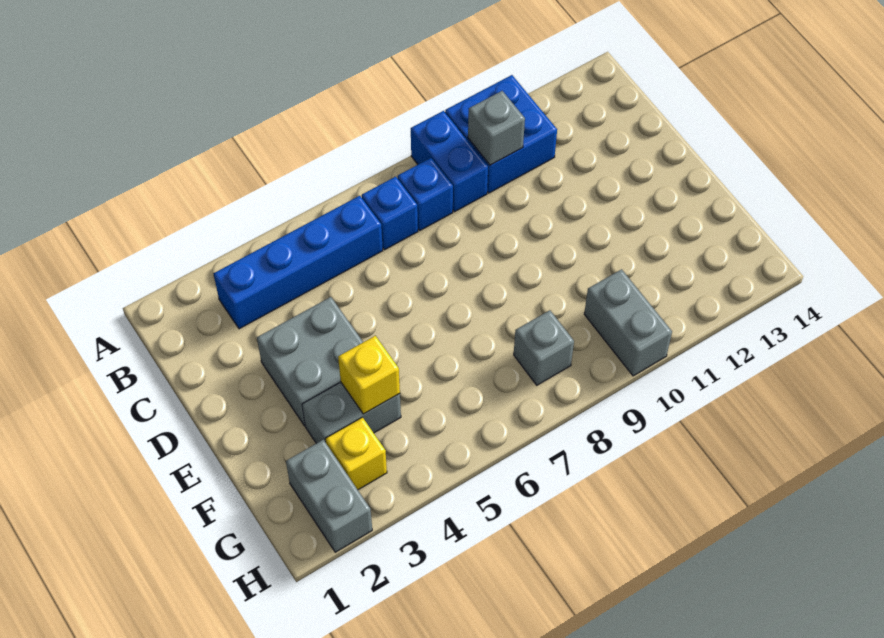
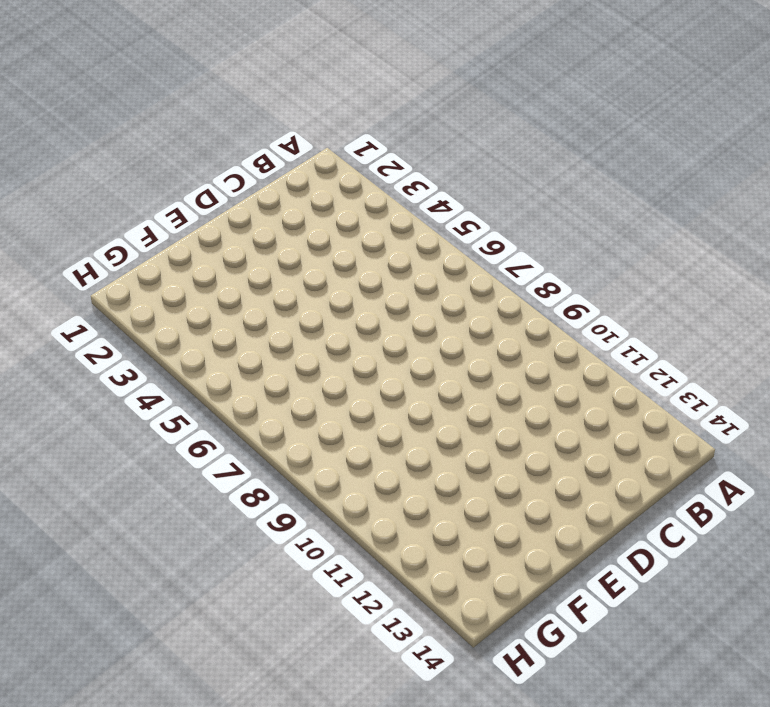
none -> blue brick A9:B9 level 1
none -> blue brick A10:B11 level 1
none -> blue brick B3:B6 level 1

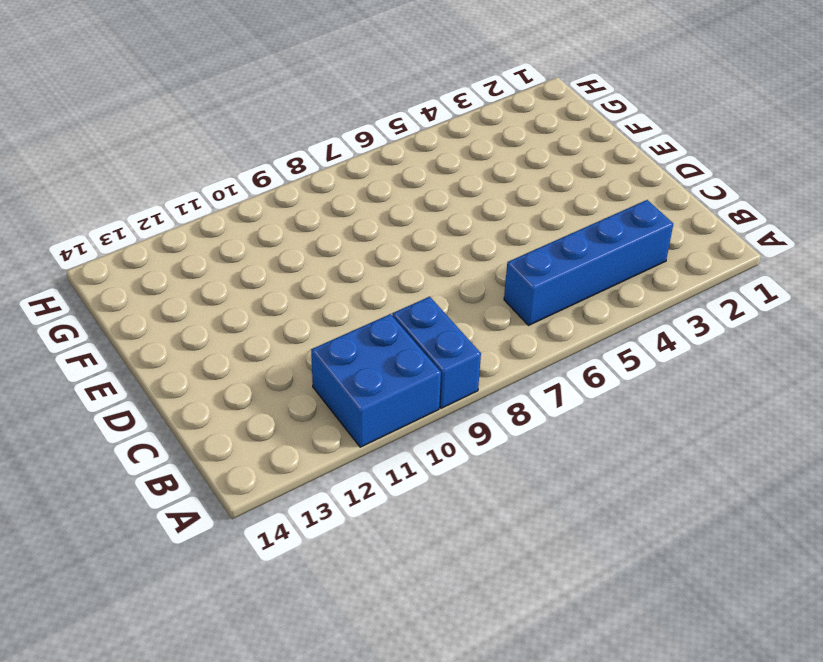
none -> blue brick B7 level 1
none -> blue brick B8 level 1
none -> grey brick D3:E4 level 1

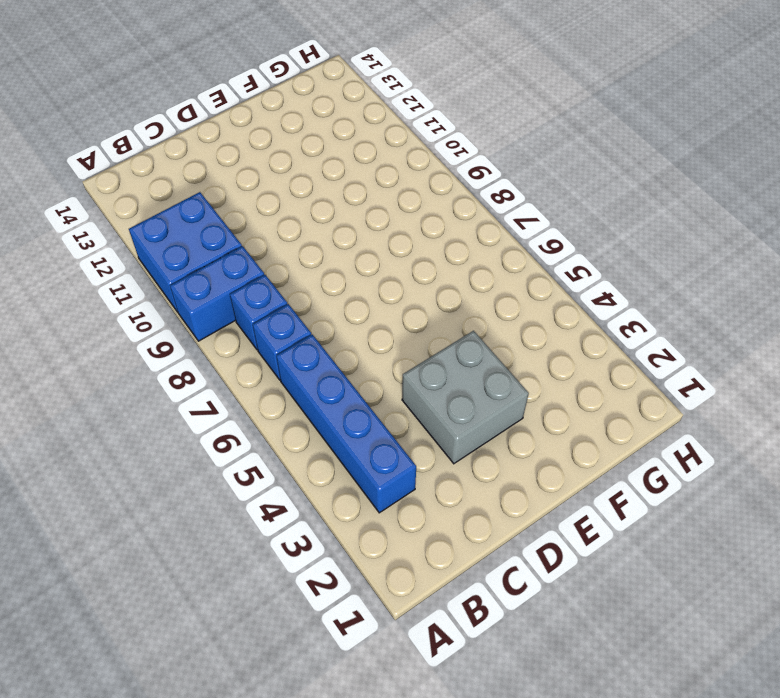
none -> grey brick F3:F4 level 1
none -> grey brick G2:H2 level 1
none -> yellow brick G3 level 1

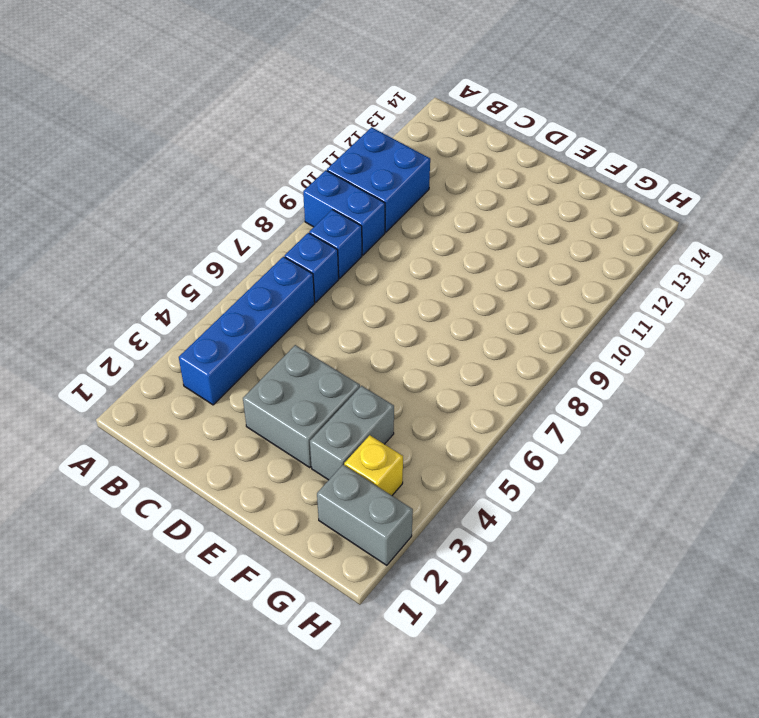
none -> grey brick G8 level 1
none -> grey brick G10:H10 level 1
none -> grey brick B10 level 2

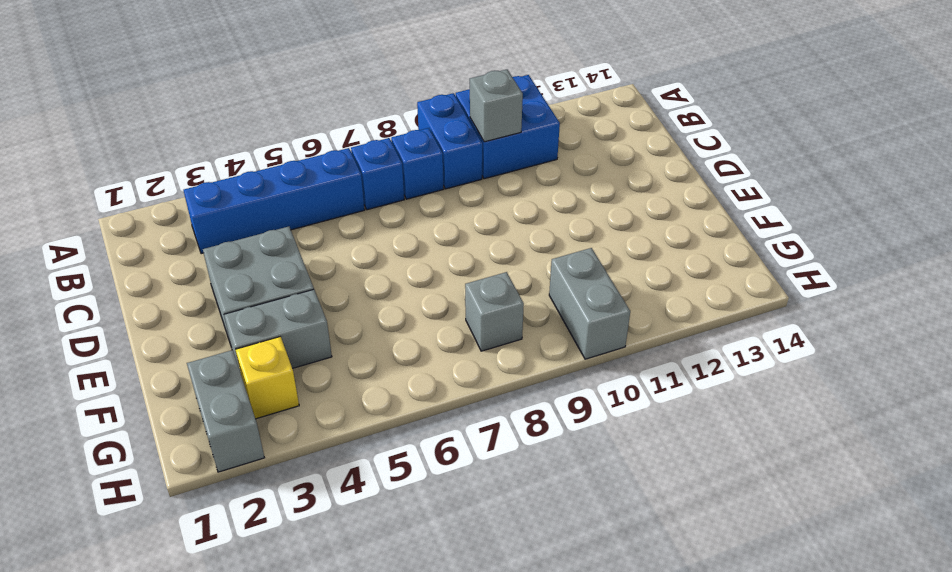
none -> yellow brick F4 level 2

